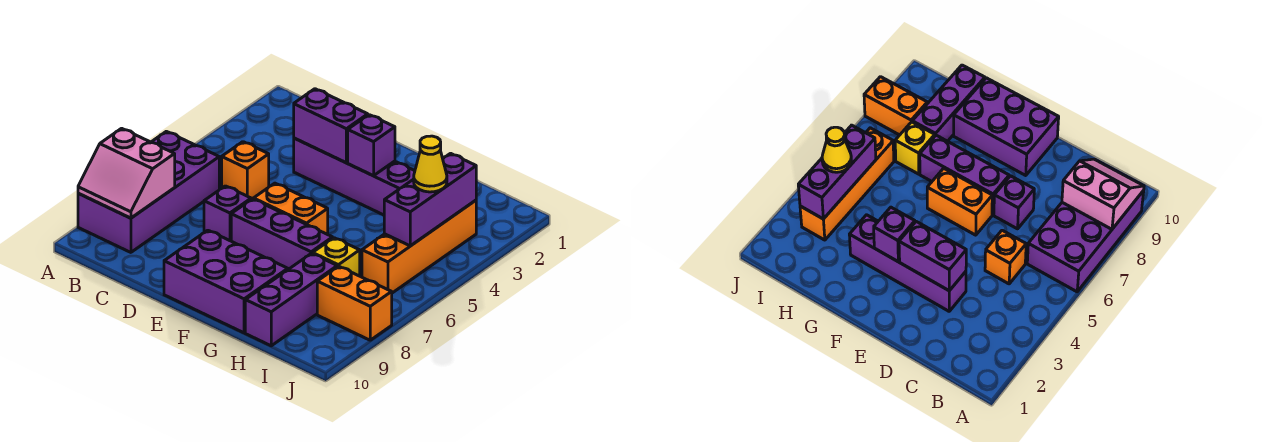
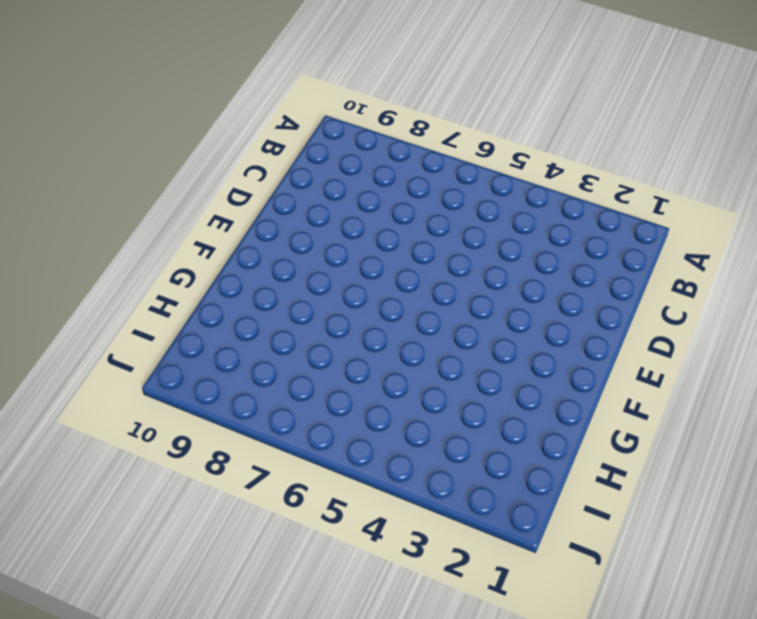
none -> purple brick A6:B9 level 1
none -> orange brick C5 level 1
none -> purple brick D3:G3 level 1

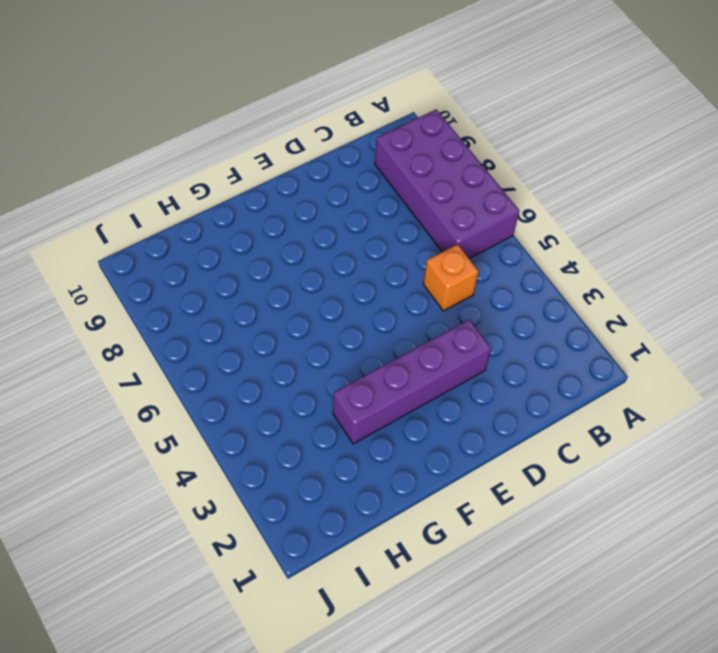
none -> purple brick D7 level 1
none -> orange brick E6:F6 level 1
none -> purple brick E7:G7 level 1

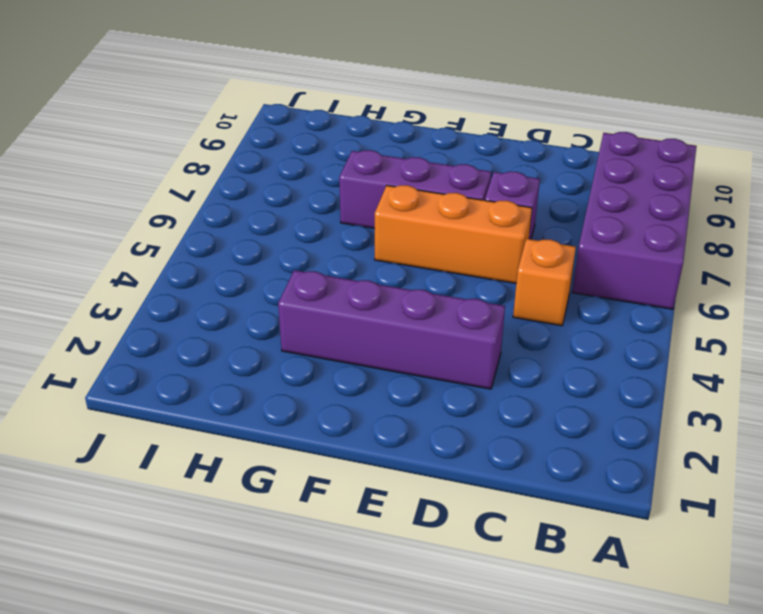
orange brick D6:F6 level 1 -> orange brick E6:F6 level 1
none -> purple brick E9:G10 level 1
none -> yellow brick H7 level 1
none -> purple brick H8:H10 level 1

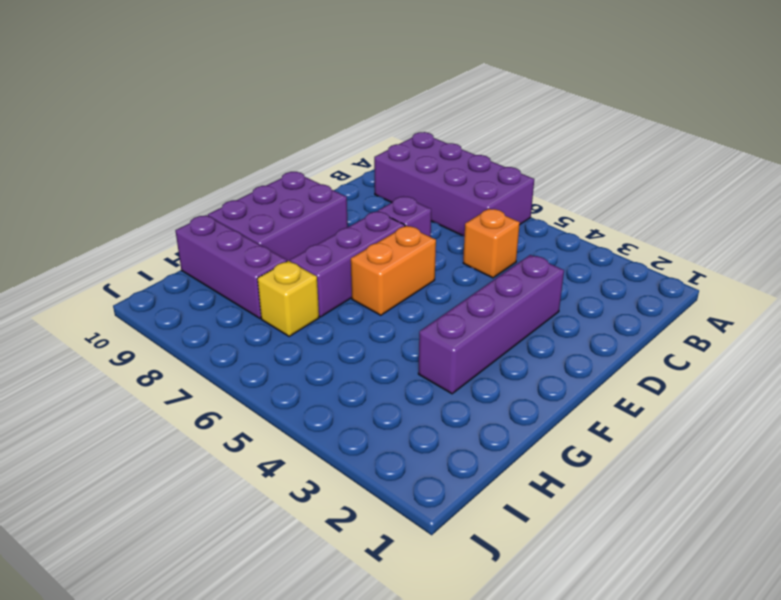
none -> orange brick I3:I6 level 1
none -> orange brick I8:J8 level 1
none -> pink slope A8:B9 level 2 top 8

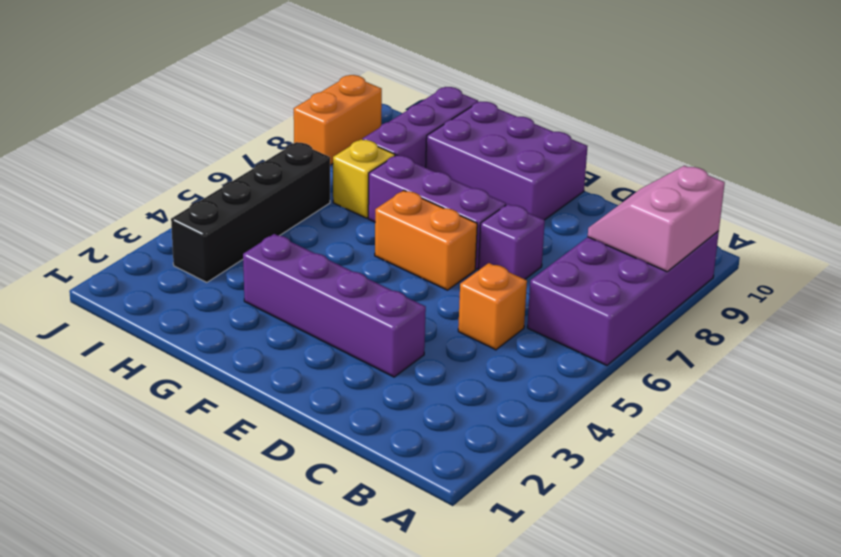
pink slope A8:B9 level 2 top A -> pink slope A8:B9 level 2 top 8
black brick I3:I6 level 1 -> orange brick I3:I6 level 1
orange brick J8:J9 level 1 -> orange brick I8:J8 level 1
none -> purple brick D3:E3 level 2
none -> purple brick F3 level 2
none -> purple brick I3:I5 level 2

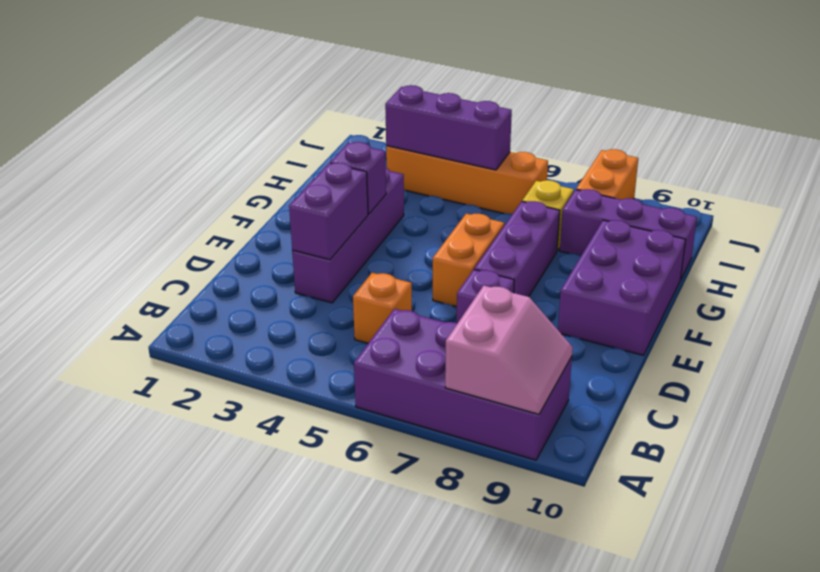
none -> yellow cone I4 level 3

